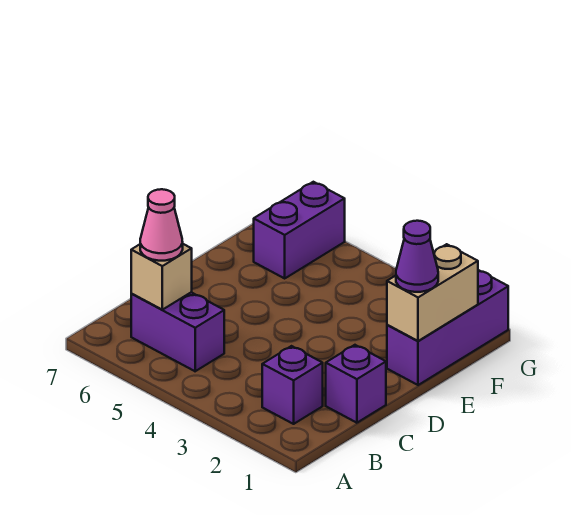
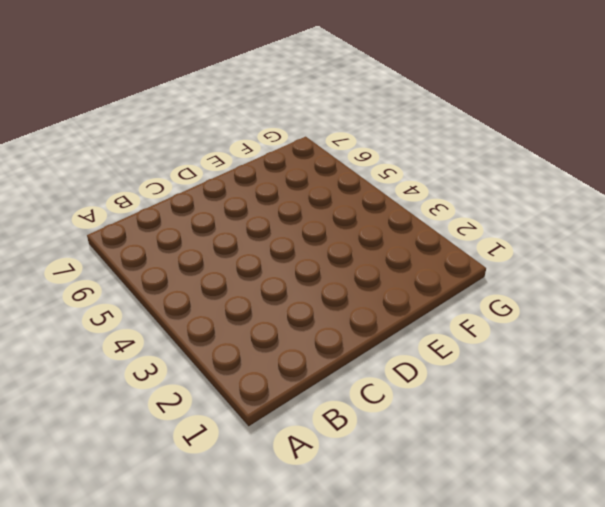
none -> purple brick B2 level 1
none -> purple brick B5:B6 level 1

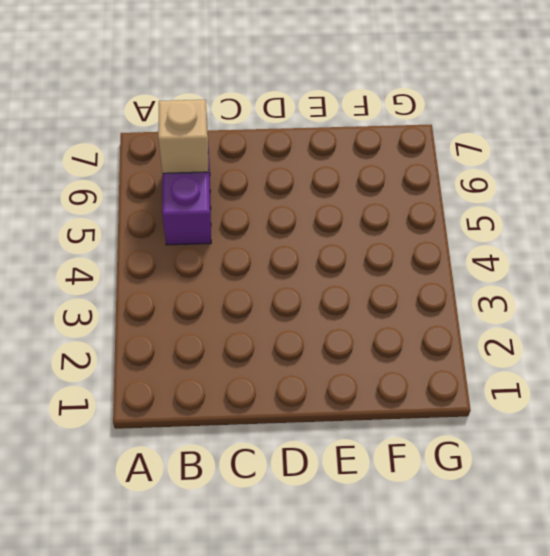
none -> purple brick B2 level 1
none -> purple brick C1 level 1

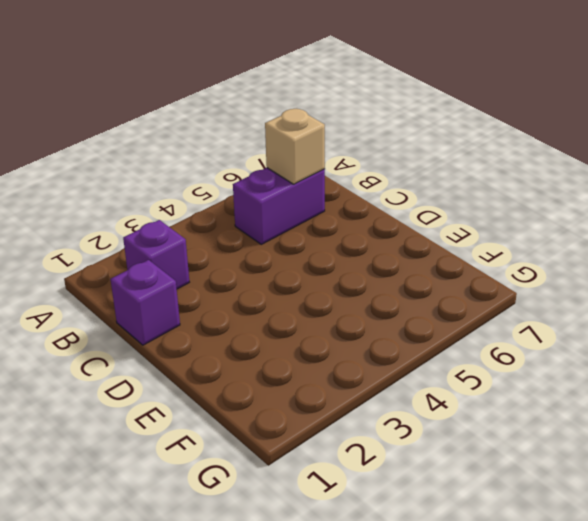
none -> purple brick E1:G1 level 1
none -> purple brick F6:G6 level 1

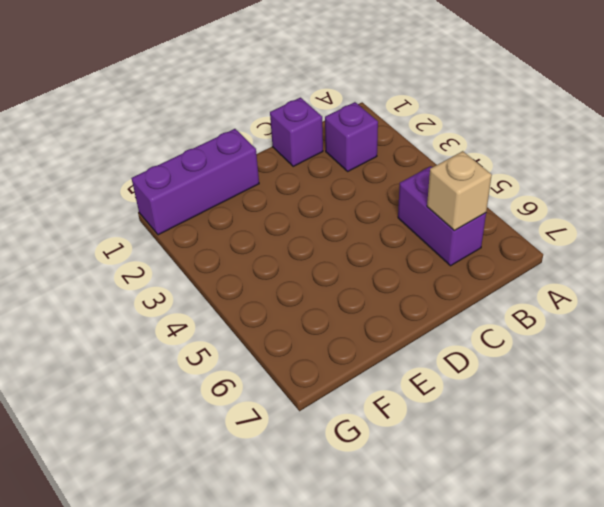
none -> purple brick F6:G6 level 1
none -> tan brick E1:F1 level 2

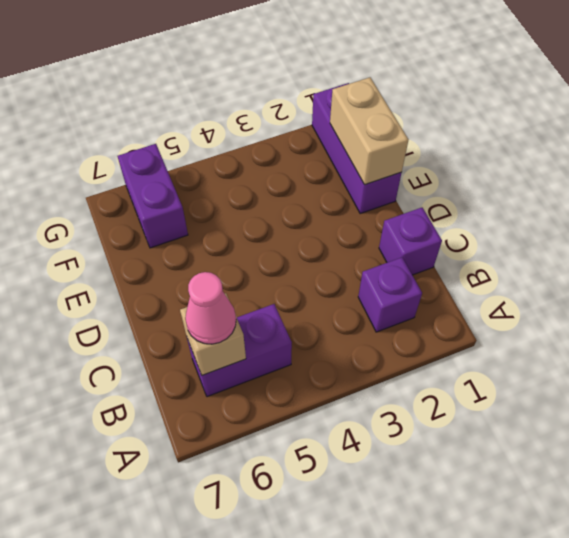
none -> purple cone E1 level 3

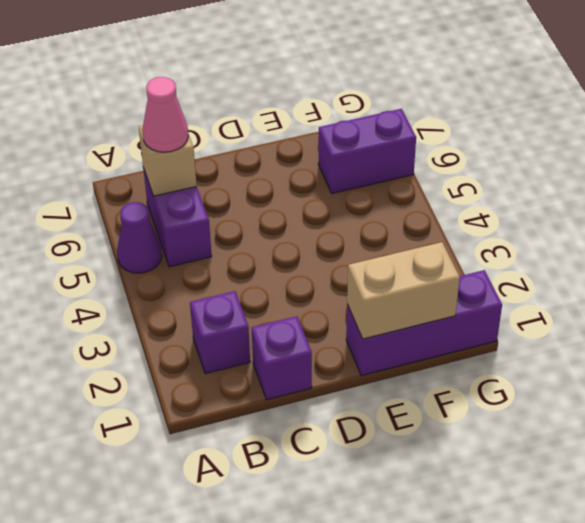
purple cone A5 level 1 -> purple cone E1 level 3

